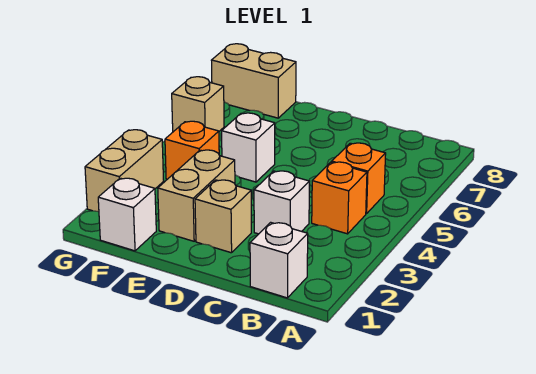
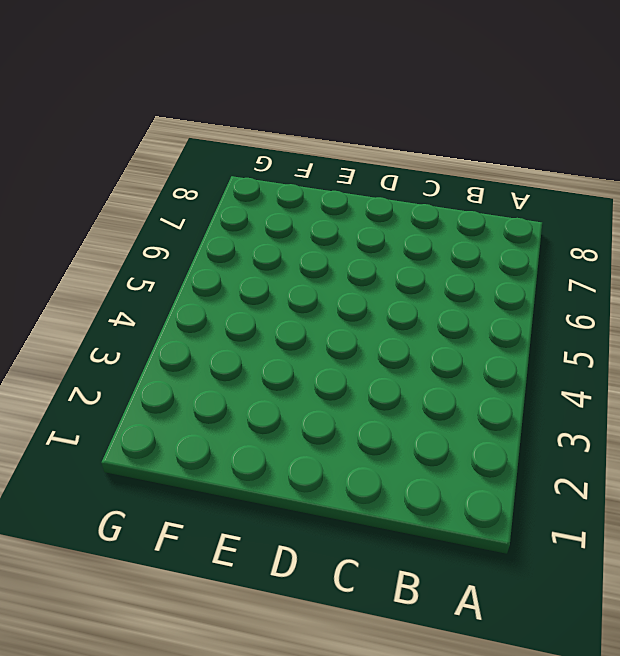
none -> white brick B1 level 1
none -> orange brick B4 level 1
none -> orange brick B5 level 1

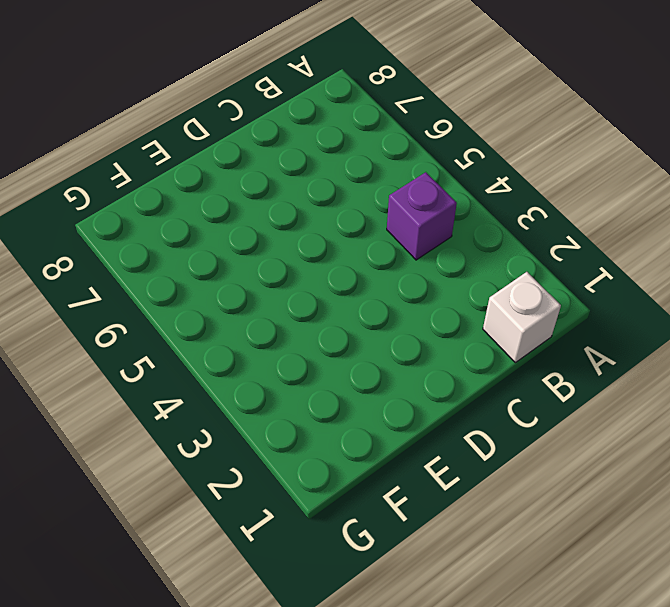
purple brick B4 level 1 -> orange brick B4 level 1
none -> orange brick B5 level 1
none -> white brick C3 level 1
none -> tan brick D2 level 1

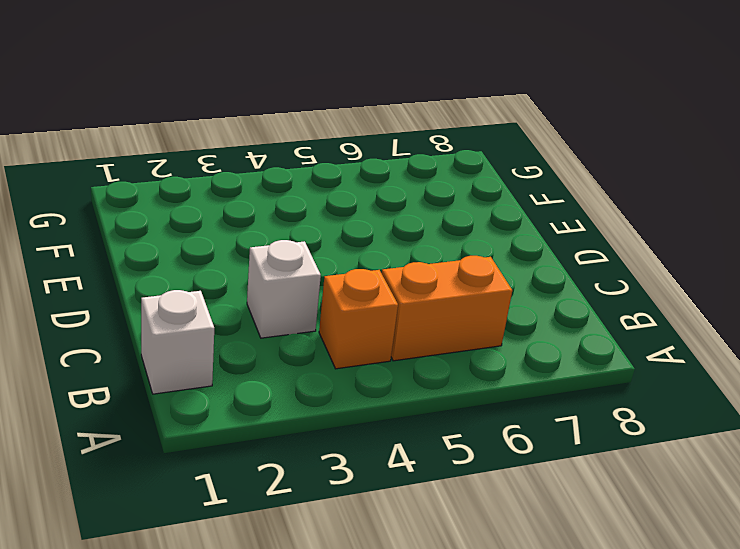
orange brick B5:B6 level 1 -> orange brick B5 level 1
none -> tan brick D2 level 1
none -> tan brick E2:E3 level 1
none -> white brick E5 level 1

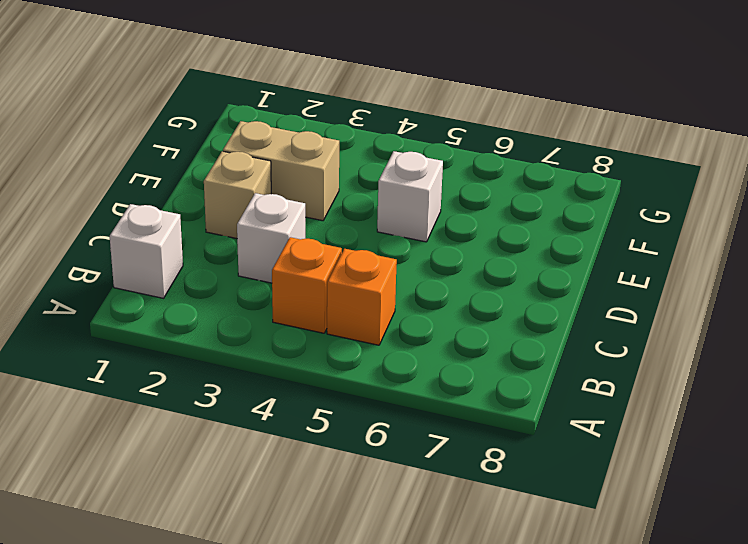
none -> white brick F1 level 1
none -> orange brick F4 level 1
none -> tan brick F8:G8 level 1

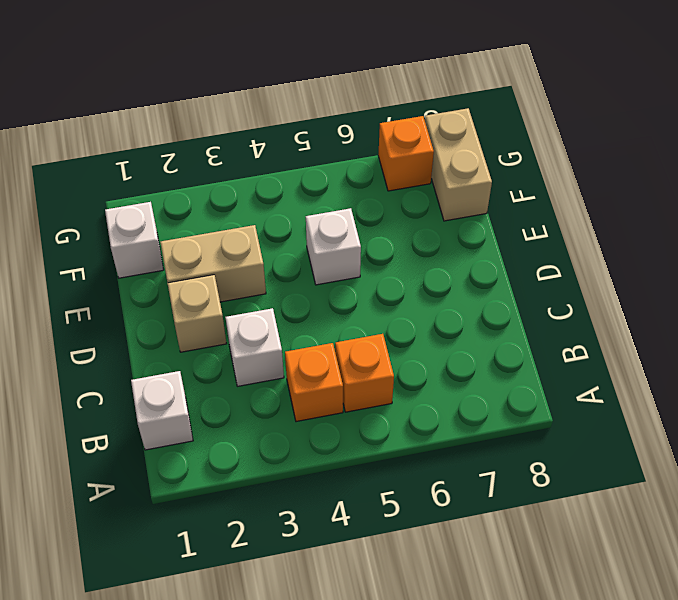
orange brick G7 level 1 -> orange brick F4 level 1
none -> tan brick G2:G3 level 1
none -> tan brick G6 level 1

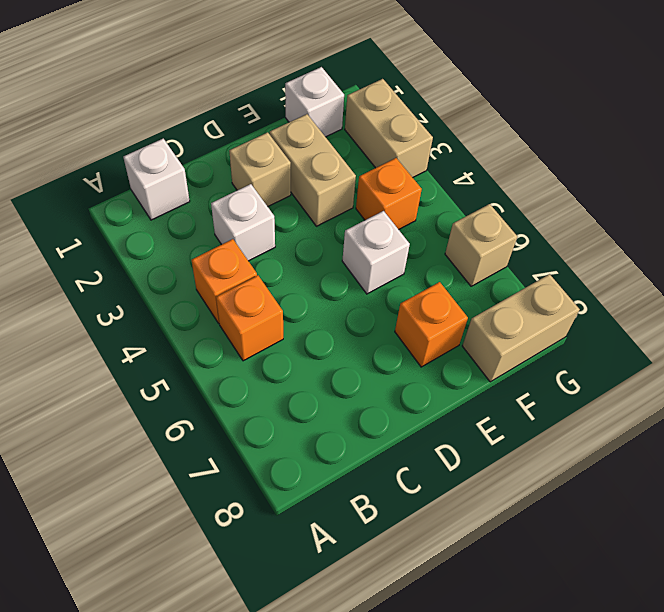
orange brick E7 level 1 -> none

